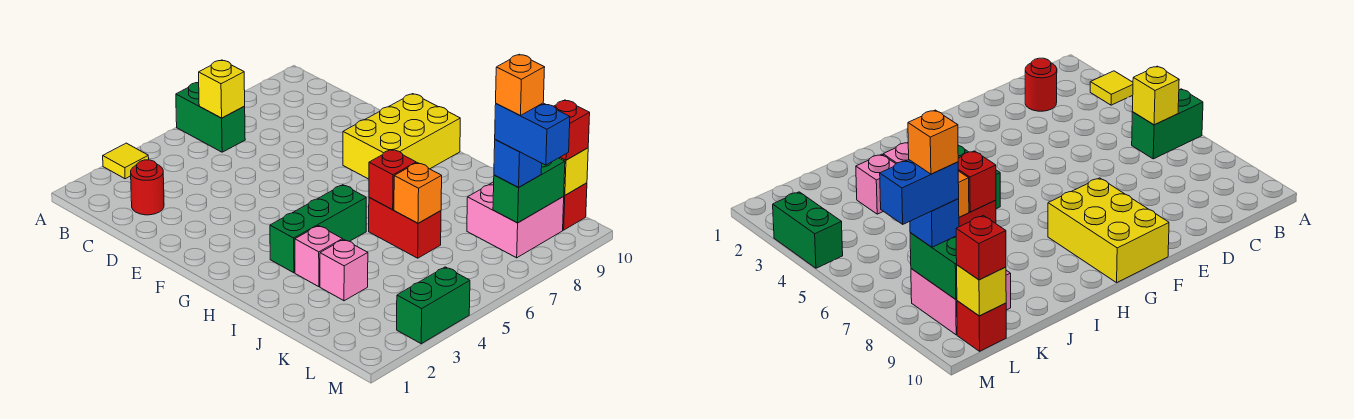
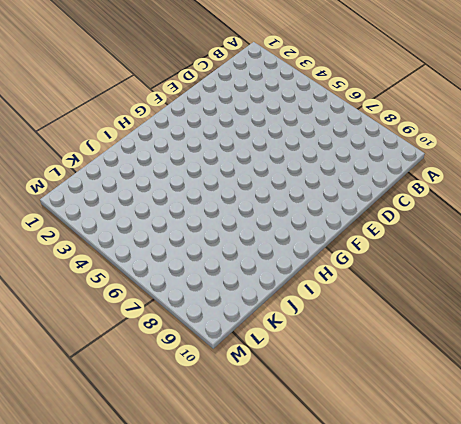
none -> yellow tile A3 level 1
none -> green brick A6:B6 level 1
none -> red round brick C2 level 1

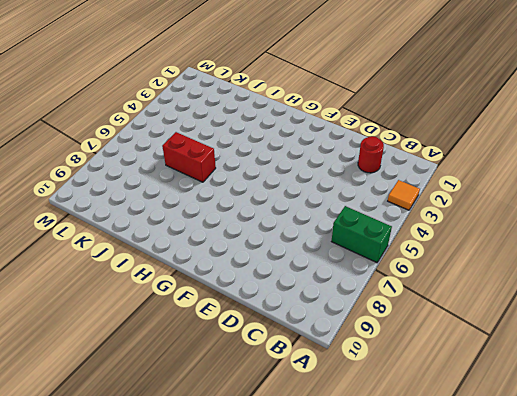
orange tile A3 level 1 -> yellow tile A3 level 1
none -> yellow brick F8:G10 level 1
none -> green brick H3:H5 level 1
none -> pink brick I3 level 1

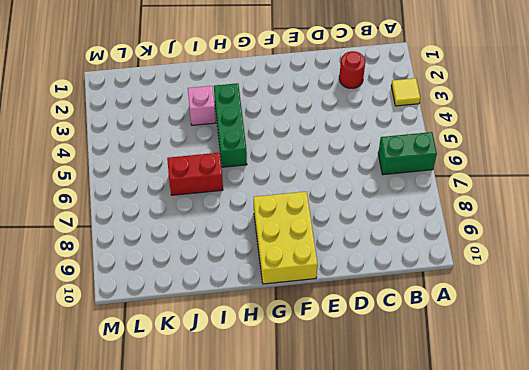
none -> pink brick J3 level 1
none -> pink brick K8:L9 level 1
none -> red brick L10 level 1

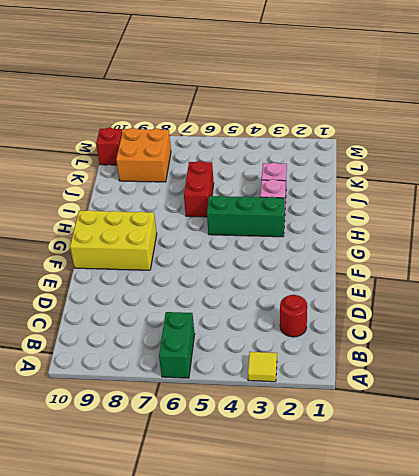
orange brick K8:L9 level 1 -> pink brick K8:L9 level 1
none -> green brick M3:M4 level 1
none -> yellow brick B6 level 2
none -> red brick I6 level 2

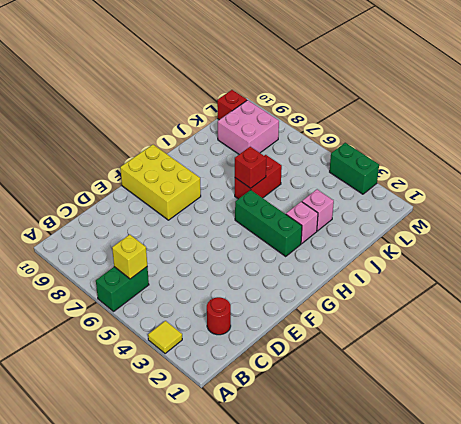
none -> orange brick J6 level 2
none -> green brick L8:L9 level 2
none -> yellow brick L10 level 2

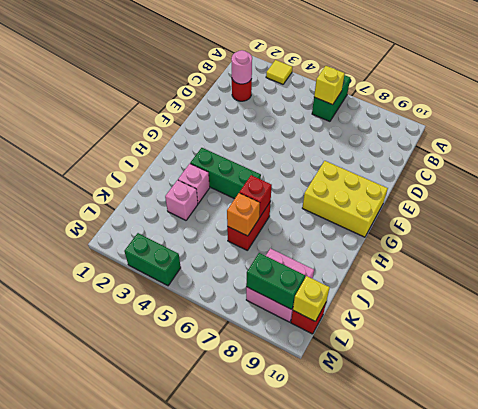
pink round brick C2 level 2 -> none
none -> blue brick L8 level 3
none -> red brick L10 level 3
none -> blue brick L8:M8 level 4

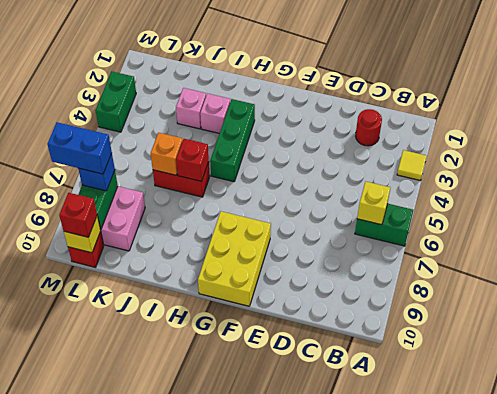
none -> orange brick L8 level 5

